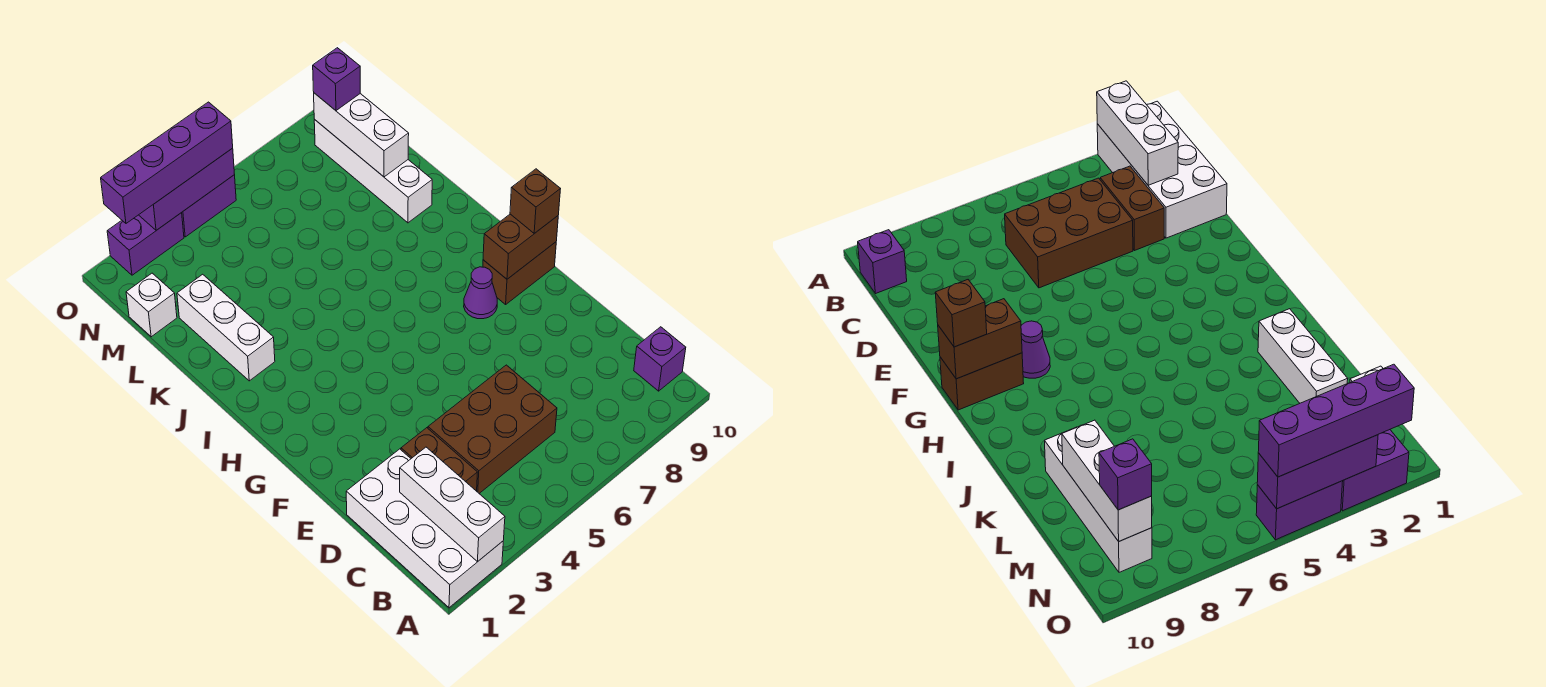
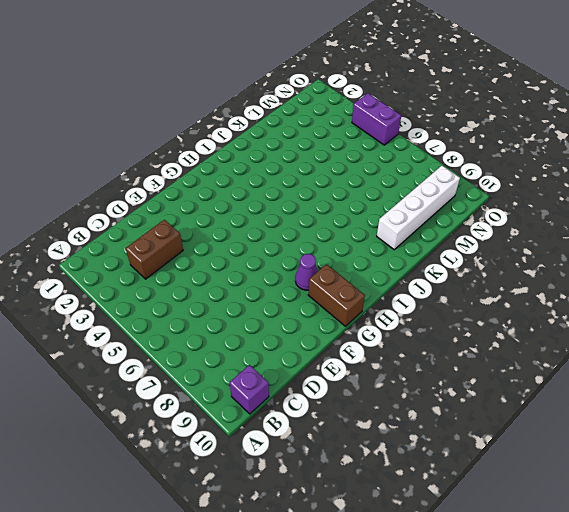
none -> white brick A1:D2 level 1
none -> brown brick C4:D6 level 1
none -> white brick J2:L2 level 1

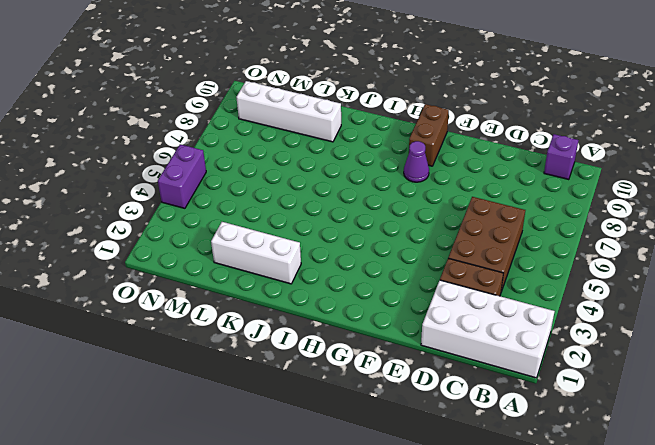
none -> white brick M1 level 1
none -> purple brick O2:O3 level 1
none -> white brick A2:C2 level 2

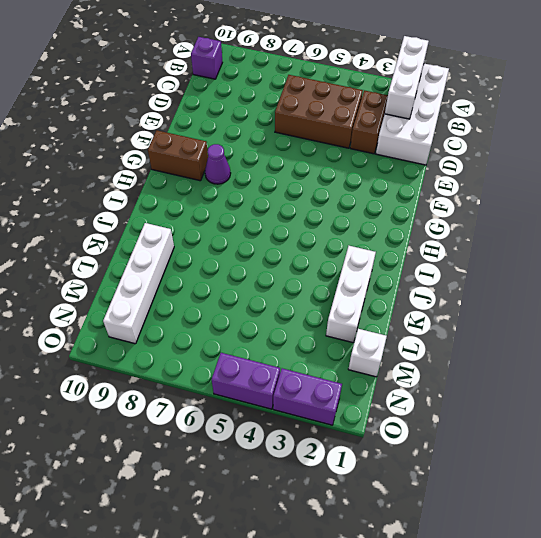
none -> brown brick G9:G10 level 2
none -> white brick L9:N9 level 2
none -> purple brick O3:O5 level 2

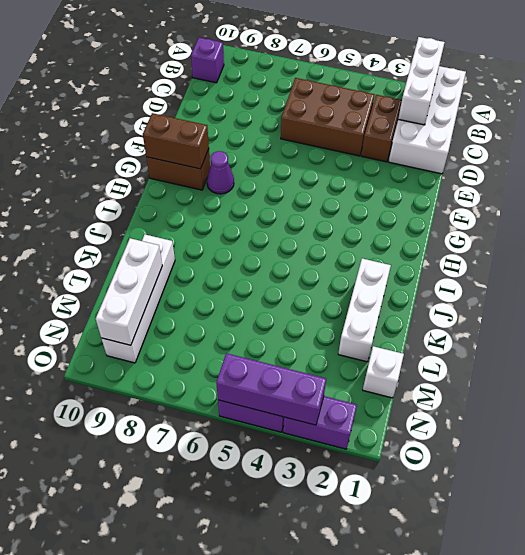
none -> brown brick G10 level 3
none -> purple brick N9 level 3
none -> purple brick O2:O5 level 3

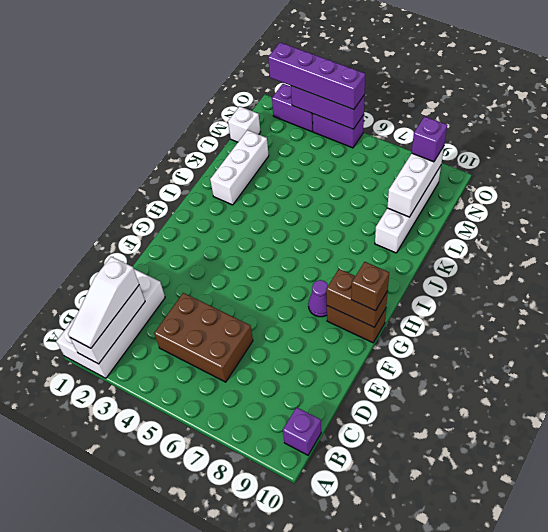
white slope A2:C2 level 3 top C -> none
none -> brown brick C3:D3 level 1

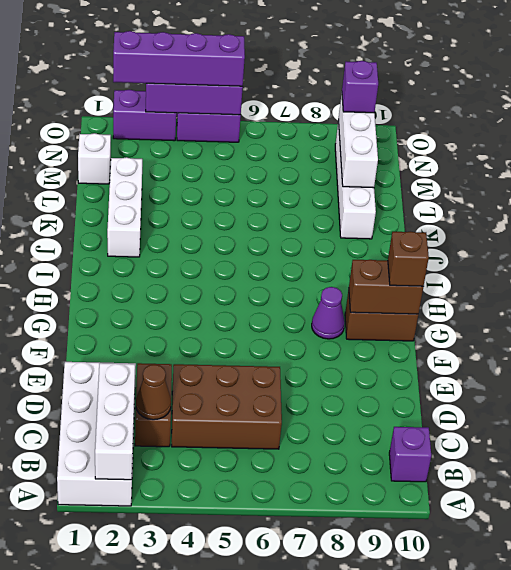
brown cone C3 level 2 -> none

